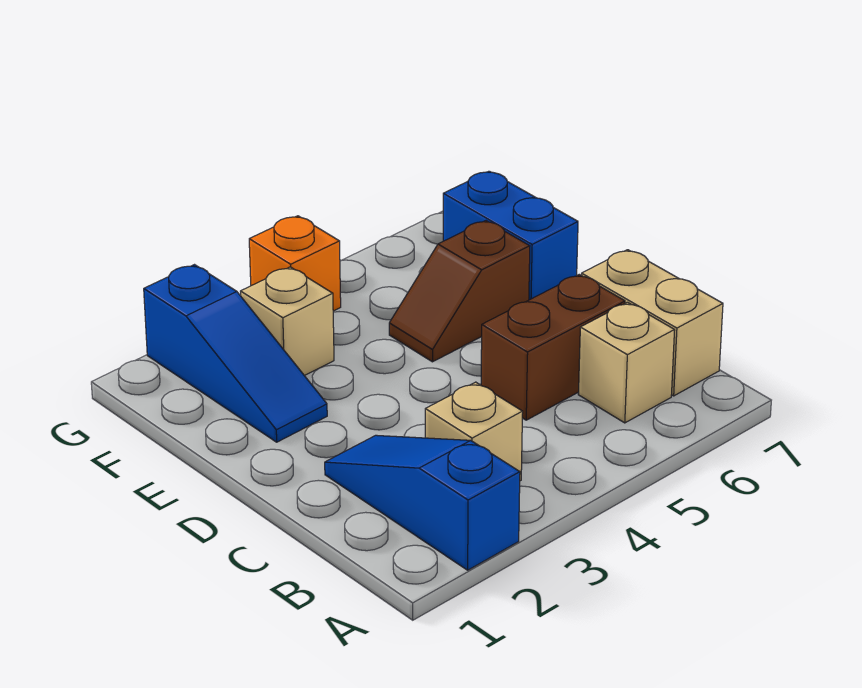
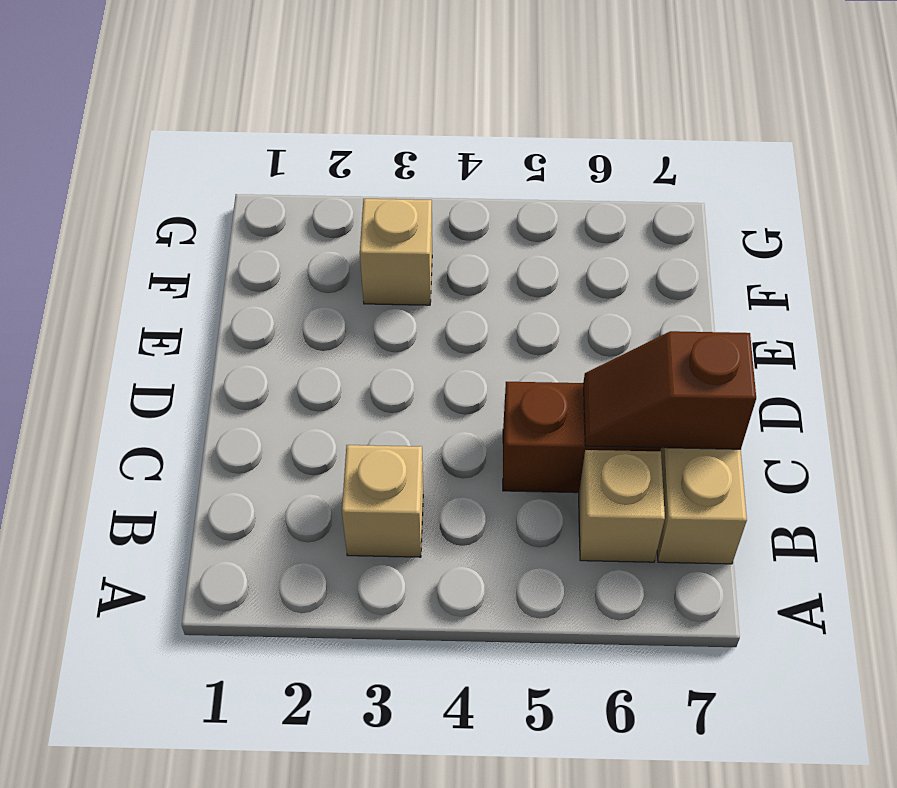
brown slope C6:C7 level 2 top 7 -> brown slope E5:E6 level 1 top 6
none -> blue slope A2:C2 level 1 top A
none -> blue slope E2:G2 level 1 top G

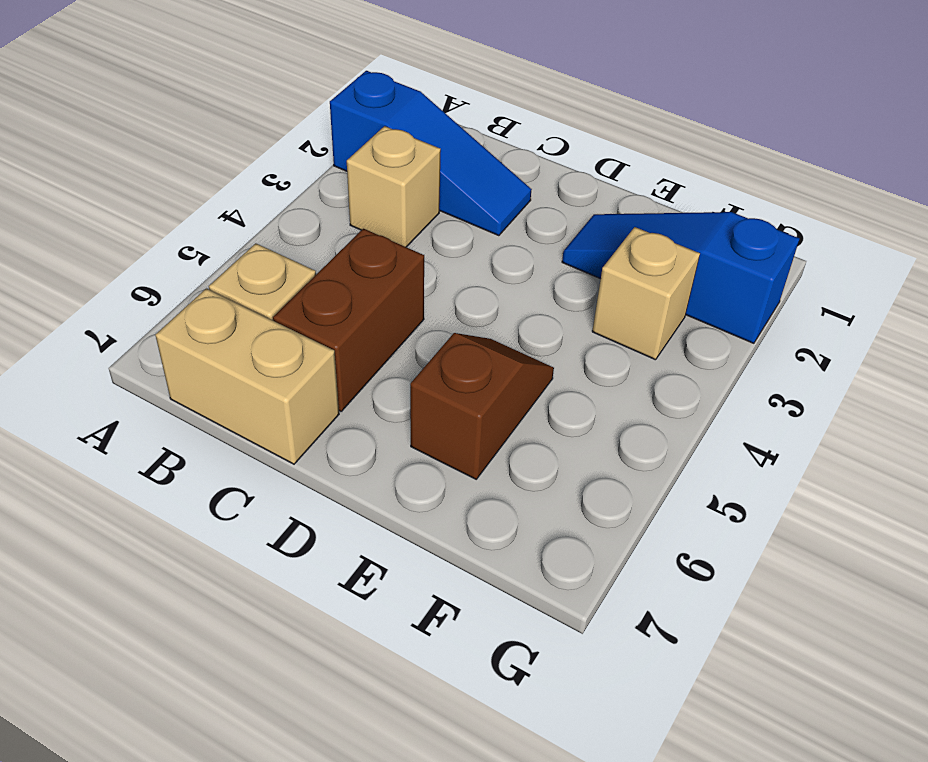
none -> blue brick E7:F7 level 1
none -> orange brick G4 level 1

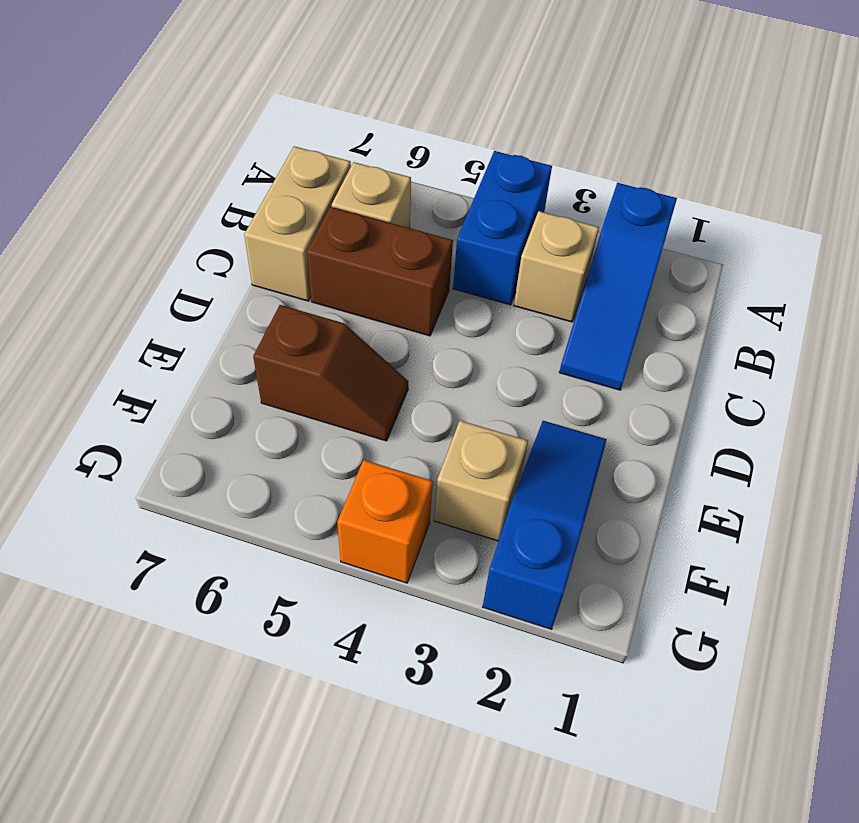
blue brick A4:B4 level 1 -> blue brick E7:F7 level 1

